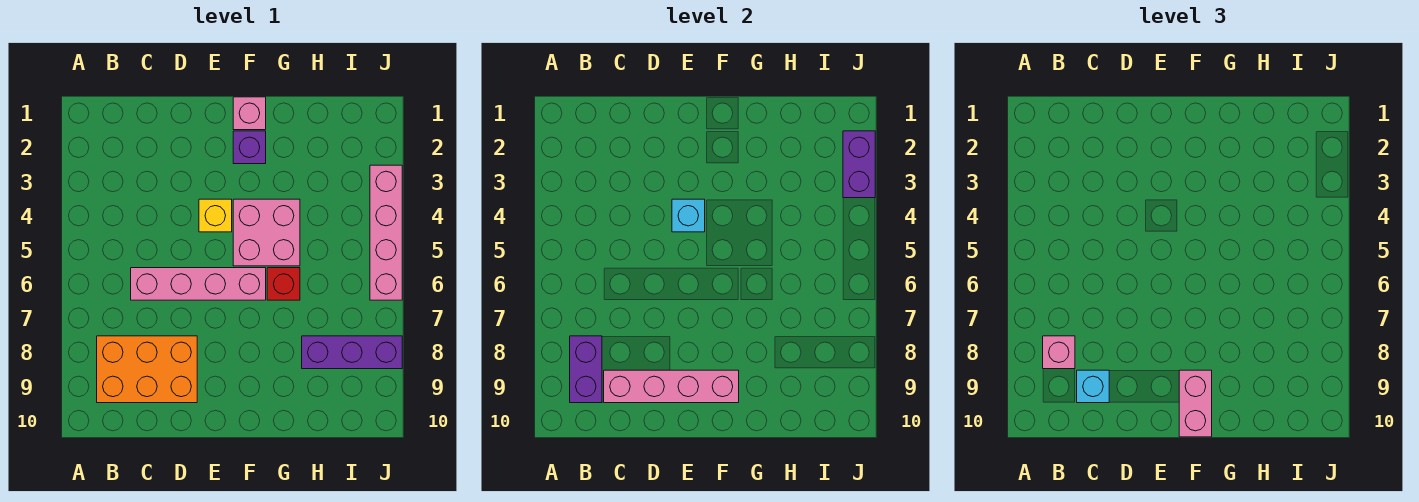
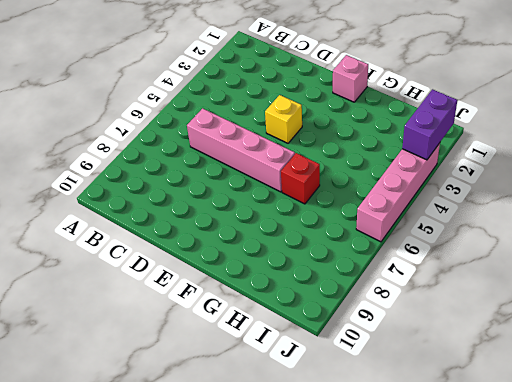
none -> orange brick B8:D9 level 1
none -> purple brick F2 level 1
none -> pink brick F4:G5 level 1

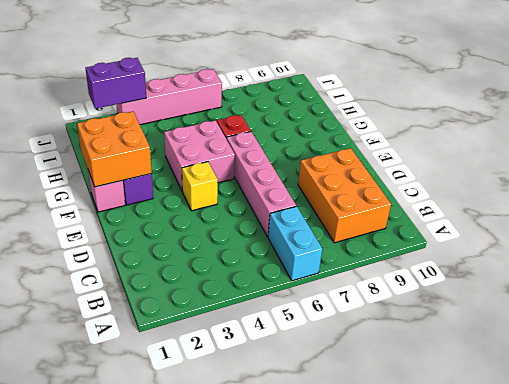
cyan brick A6:B6 level 1 -> none
orange brick F1:G2 level 2 -> none
none -> purple brick H8:J8 level 1
none -> purple brick B8:B9 level 2
none -> pink brick C9:F9 level 2

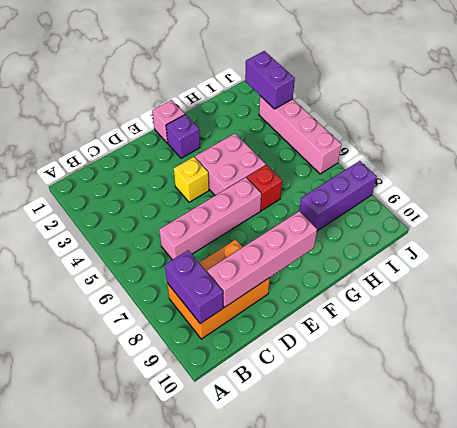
none -> cyan brick E4 level 2
none -> pink brick B8 level 3
none -> cyan brick C9 level 3

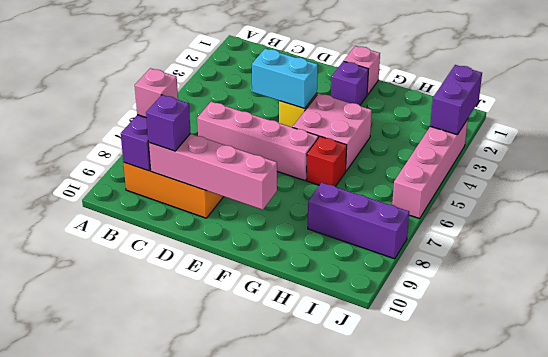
purple brick C9 level 3 -> cyan brick C9 level 3
cyan brick D4:E4 level 2 -> cyan brick E4 level 2
none -> pink brick F9:F10 level 3

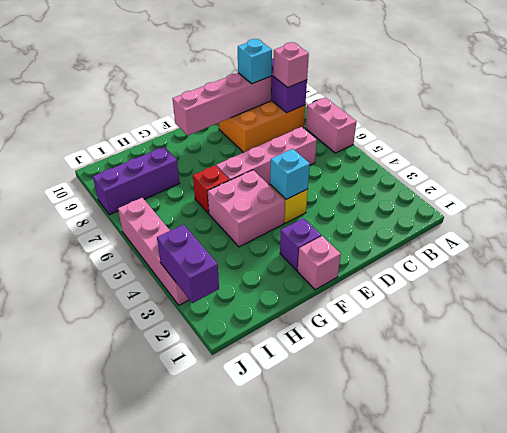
pink brick A6:A7 level 1 -> pink brick F9:F10 level 3

